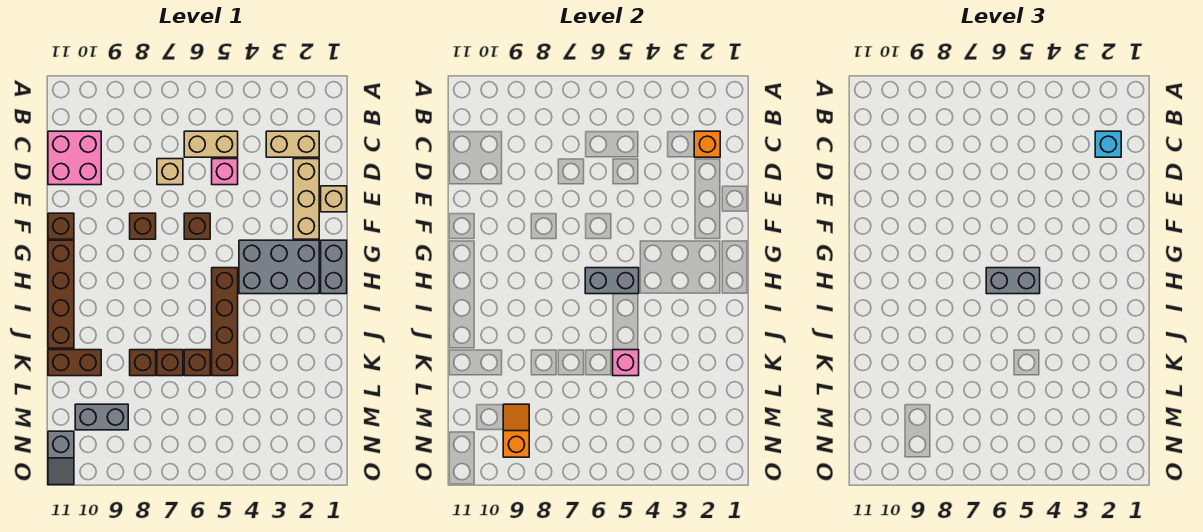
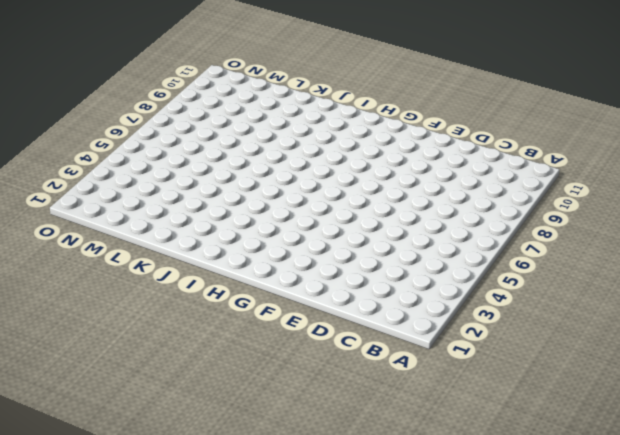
none -> tan brick C2:C3 level 1
none -> tan brick C5:C6 level 1
none -> pink brick C10:D11 level 1

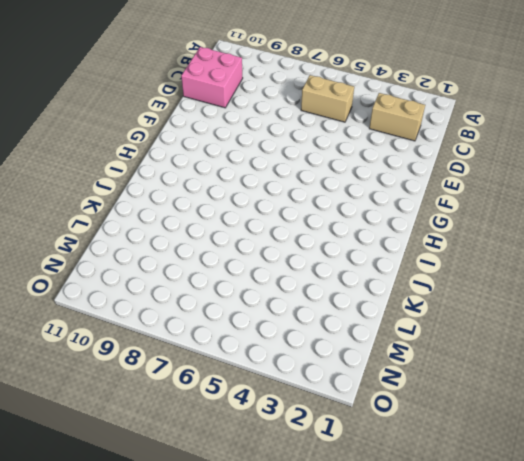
none -> tan brick D2:F2 level 1
none -> pink brick D5 level 1
none -> tan brick D7 level 1

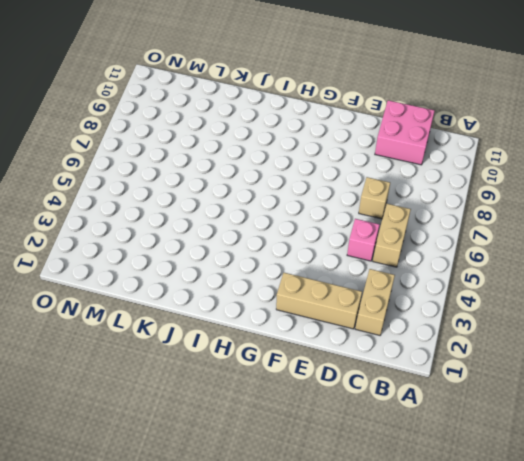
none -> tan brick E1 level 1
none -> brown brick F6 level 1
none -> brown brick F8 level 1

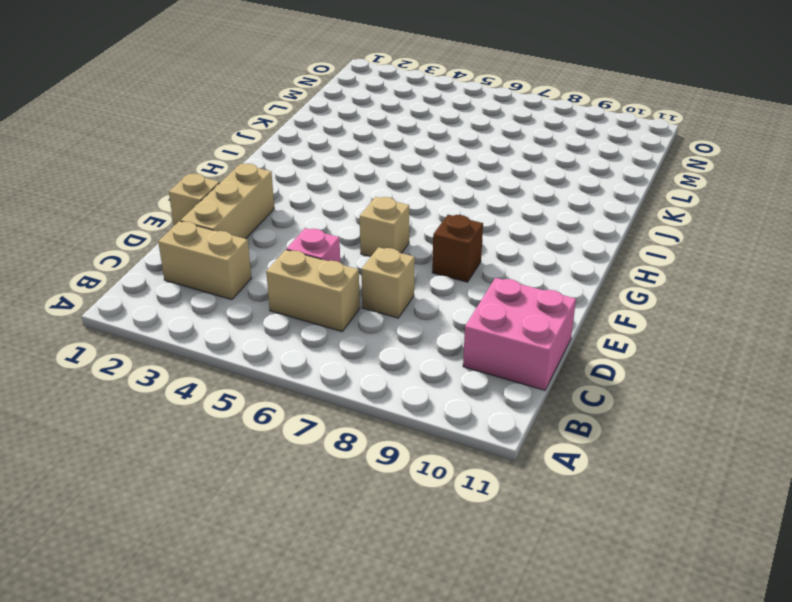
tan brick F6 level 1 -> brown brick F6 level 1
none -> brown brick F11 level 1
none -> grey brick G1:H1 level 1
none -> grey brick G2:H4 level 1

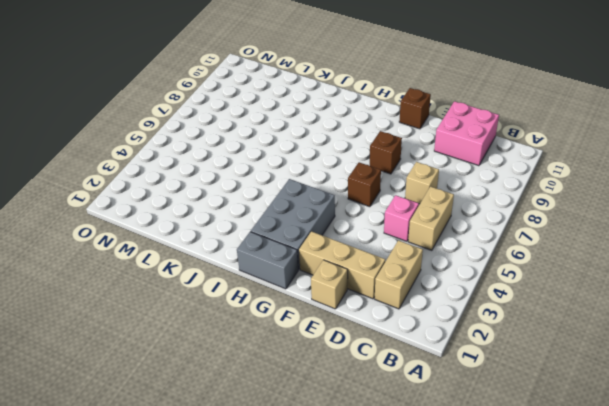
none -> brown brick G11:J11 level 1
none -> brown brick H5:K5 level 1
none -> brown brick K6 level 1

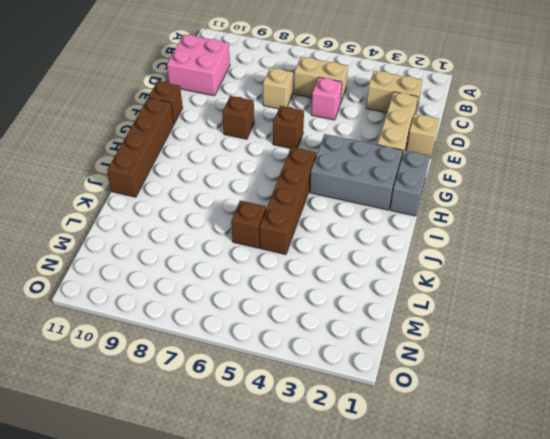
none -> brown brick K7 level 1
none -> brown brick K8 level 1
none -> brown brick K10:K11 level 1

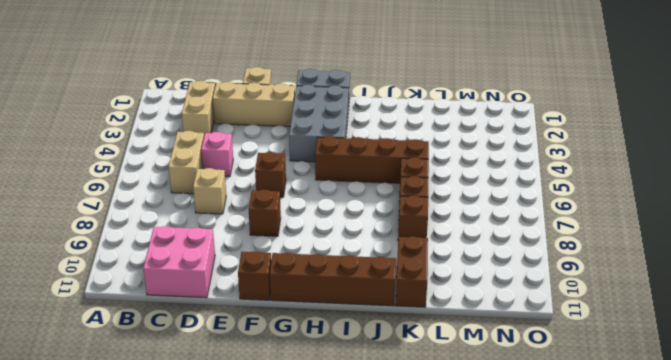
none -> grey brick M9:M10 level 1
none -> grey slope N11:O11 level 1 top N
none -> orange brick C2 level 2

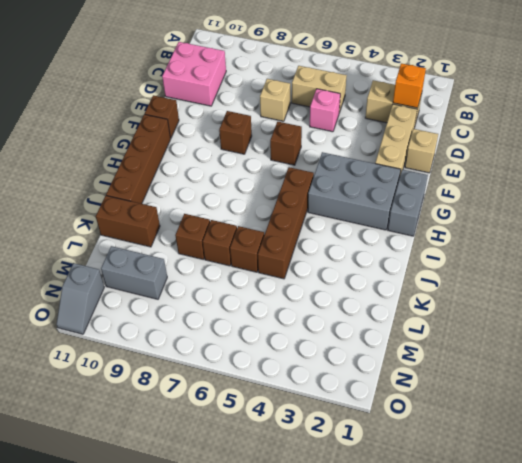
none -> grey brick H5:H6 level 2
none -> pink brick K5 level 2
none -> orange slope M9:N9 level 2 top N

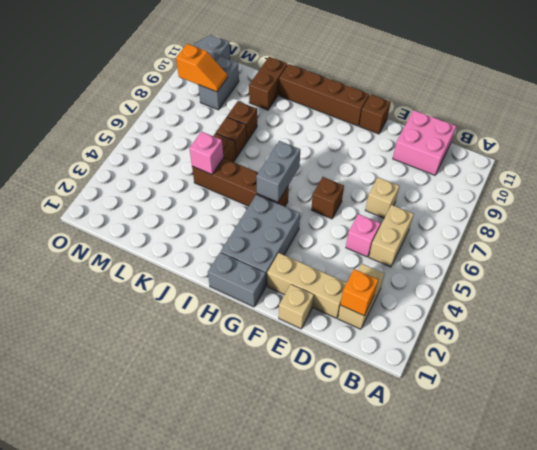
none -> brown brick F8 level 1
none -> cyan brick C2 level 3
none -> grey brick H5:H6 level 3

